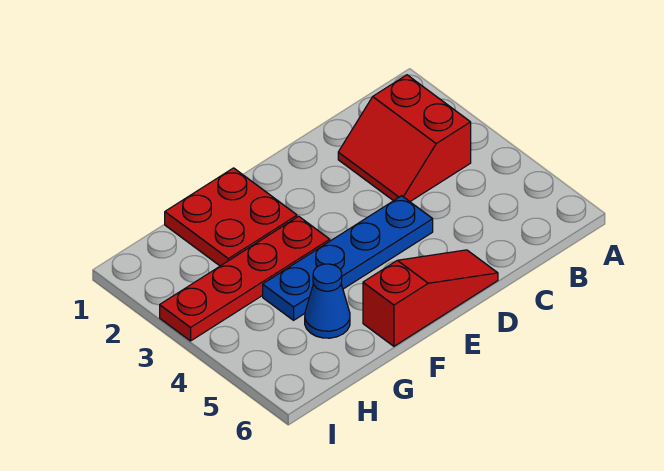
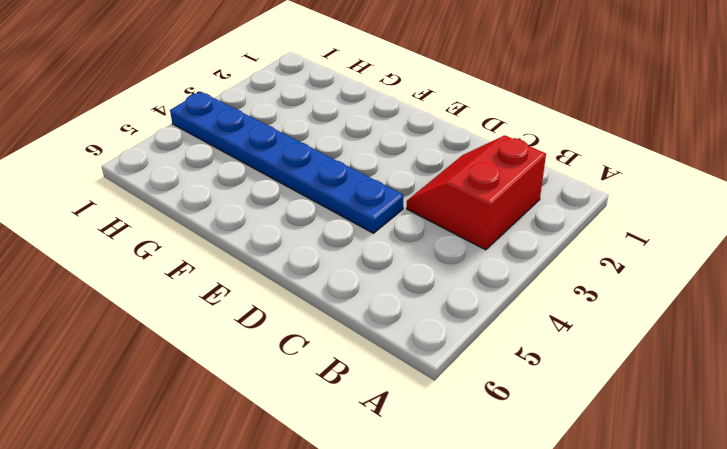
blue plate D4:I4 level 1 -> blue plate D4:G4 level 1
none -> red slope D6:F6 level 1 top F
none -> red plate F1:G2 level 1

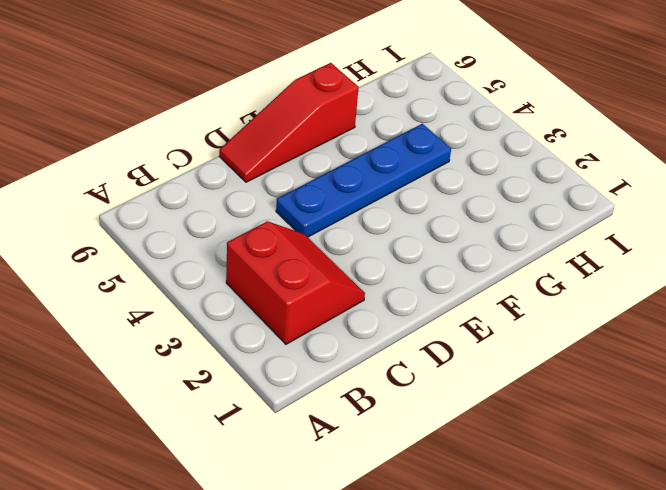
none -> red plate F1:G2 level 1
none -> red plate F3:I3 level 1

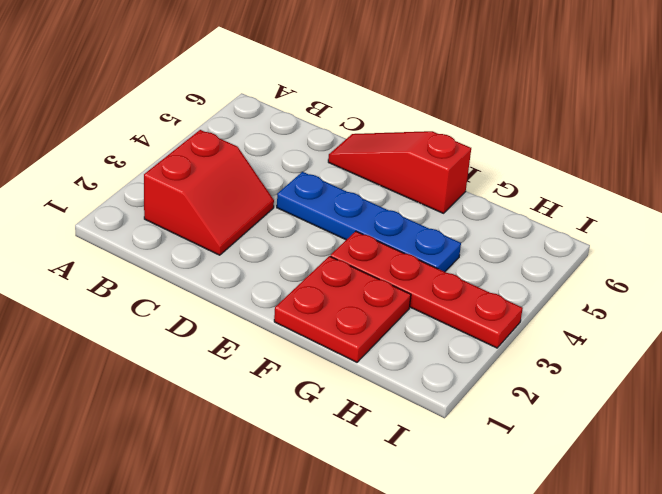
none -> blue cone G5 level 1

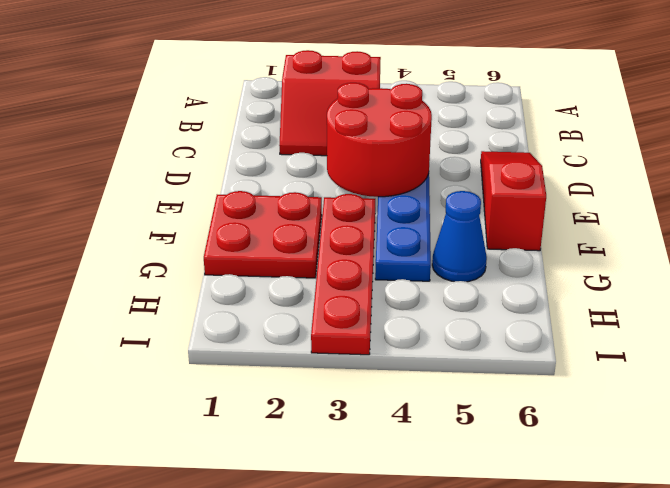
red round brick D3:E4 level 2 -> none

